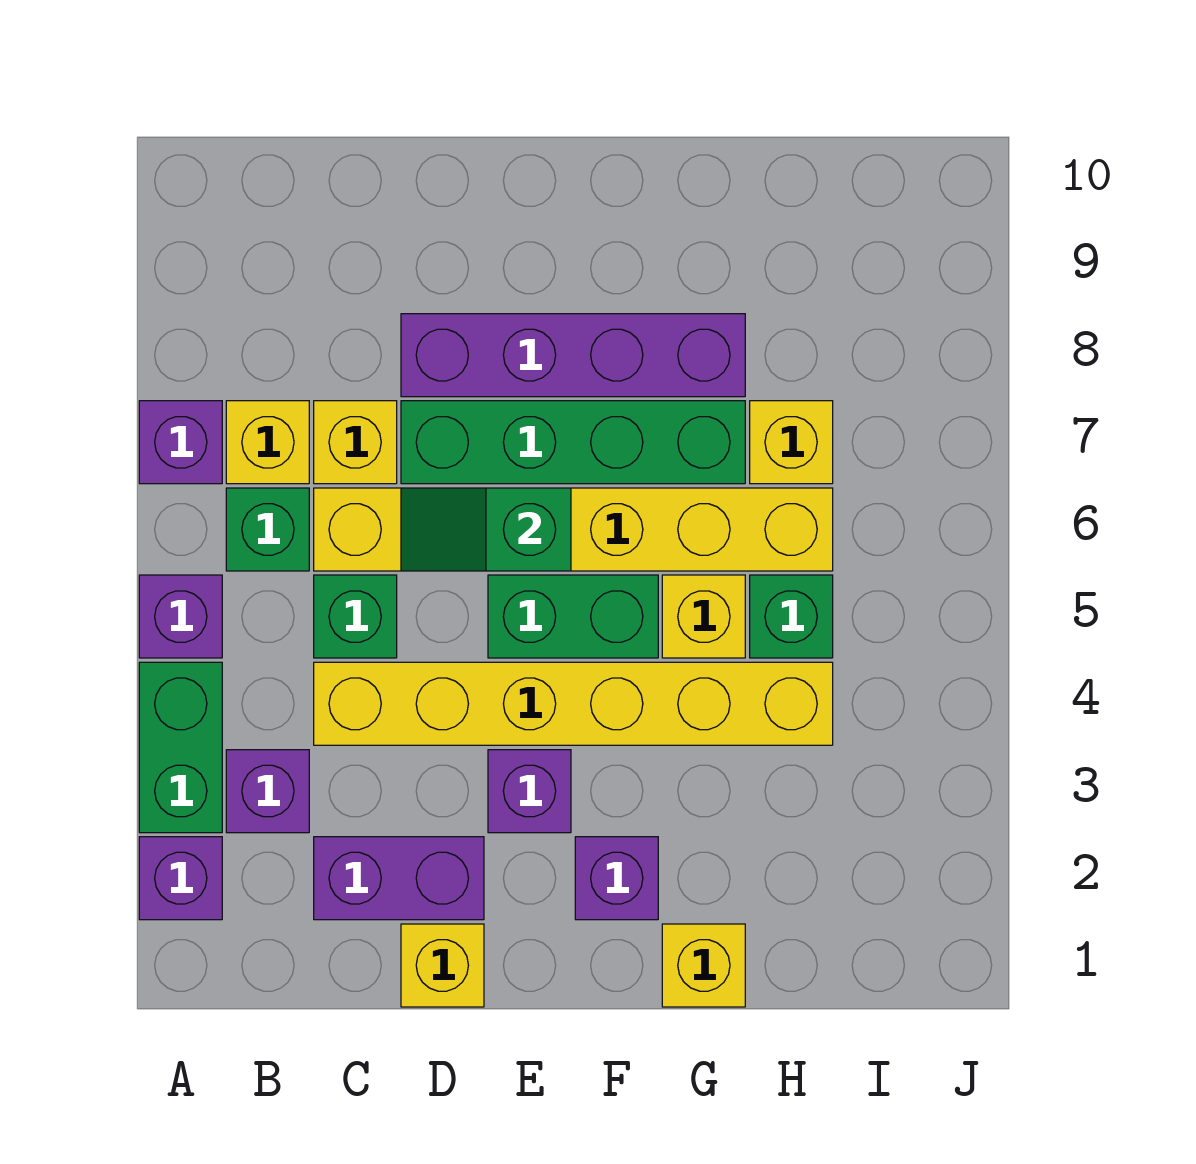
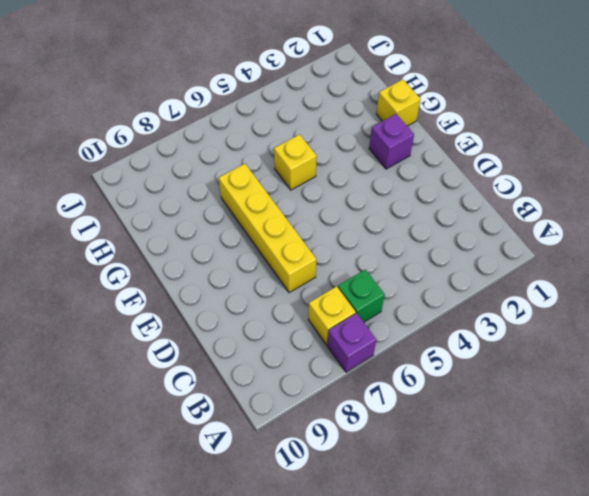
yellow brick D7:G7 level 1 -> green brick D7:G7 level 1
none -> purple brick A2 level 1
none -> green brick A3:A4 level 1
none -> purple brick A5 level 1

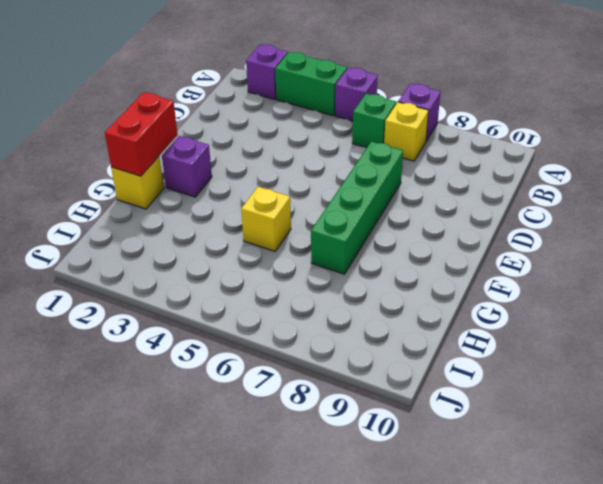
red brick F1:G1 level 2 -> none
none -> purple brick B3 level 1
none -> purple brick C2:D2 level 1
none -> yellow brick C4:H4 level 1

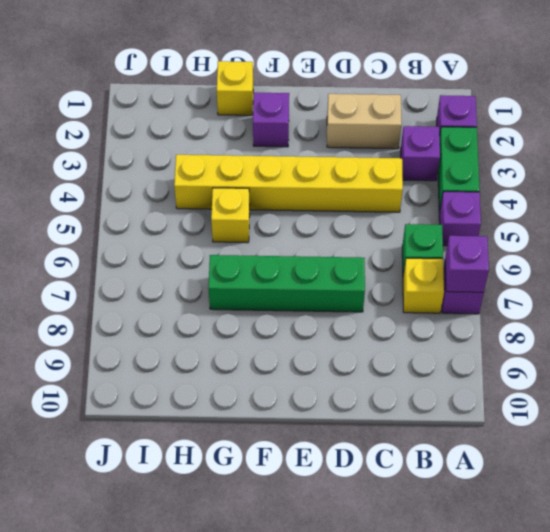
purple brick A7 level 2 -> purple brick E3 level 1
tan brick C2:D2 level 1 -> purple brick C2:D2 level 1
none -> green brick C5 level 1
none -> yellow brick C6:H6 level 1
none -> yellow brick C7 level 1

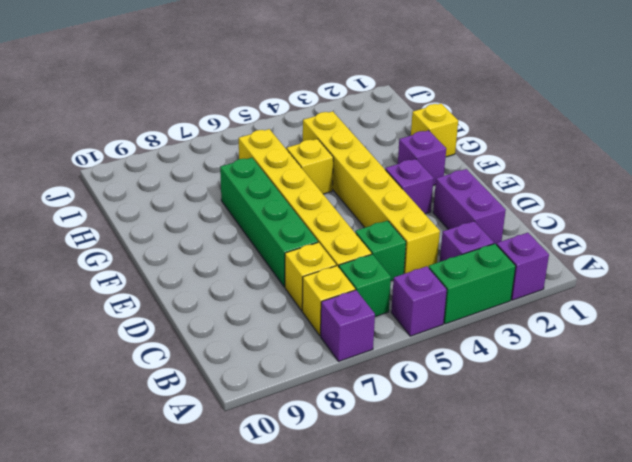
none -> yellow brick D1 level 1
none -> purple brick D8:G8 level 1
none -> green brick E5:F5 level 1

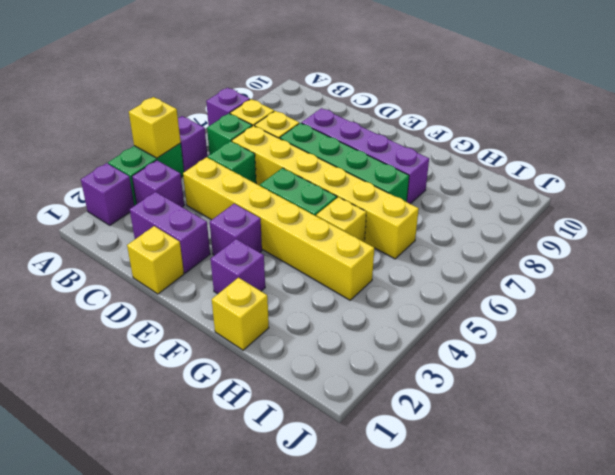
yellow brick A4 level 2 -> yellow brick H7 level 1
none -> green brick H5 level 1
none -> green slope D6:E6 level 2 top E

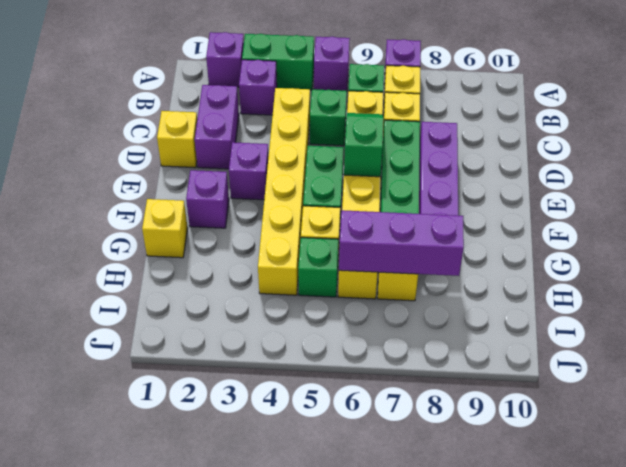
purple brick H6:H8 level 2 -> none

